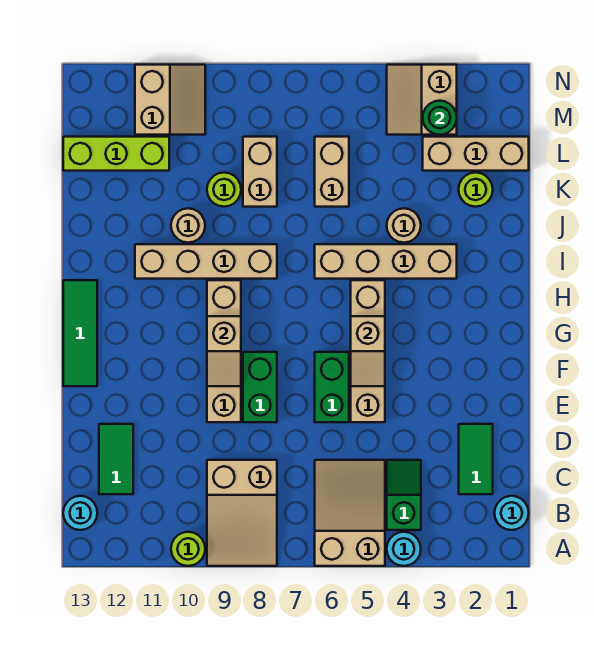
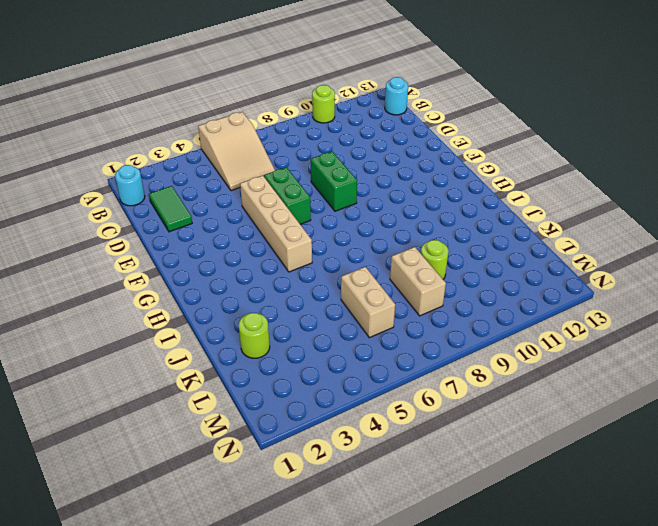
none -> cyan round brick A4 level 1
none -> tan slope A8:C9 level 1 top C
none -> green slope B4:C4 level 1 top B

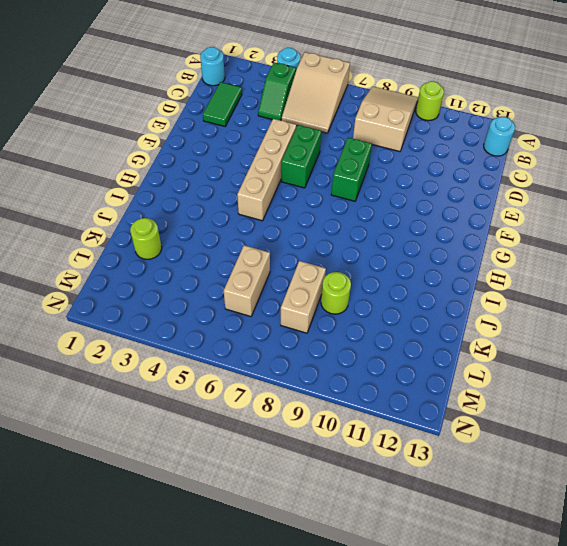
none -> green tile C12:D12 level 1
none -> tan brick E9:H9 level 1
none -> green tile F13:H13 level 1

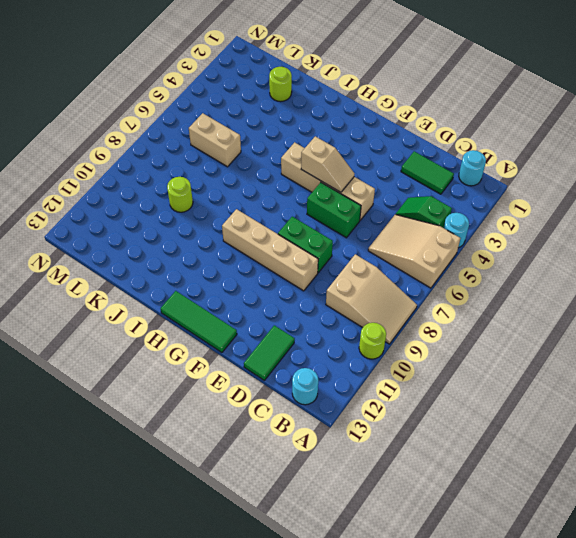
green tile D12:D13 level 1 -> green tile C12:D12 level 1
none -> tan brick I3:I6 level 1
none -> tan brick I8:I11 level 1
none -> tan round brick J4 level 1

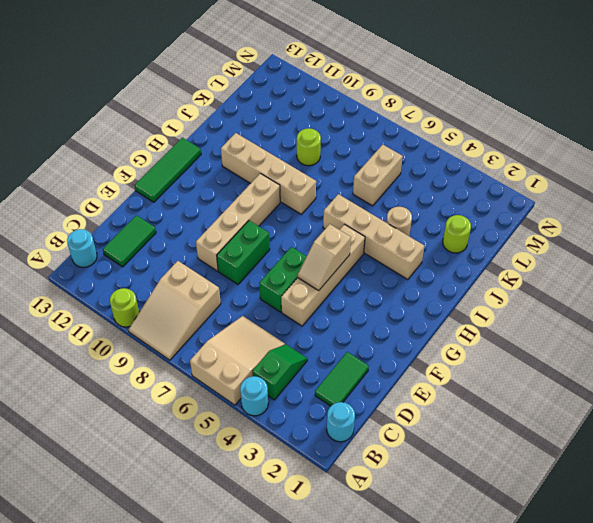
none -> tan round brick J10 level 1
none -> tan brick K8:L8 level 1
none -> tan brick L1:L3 level 1

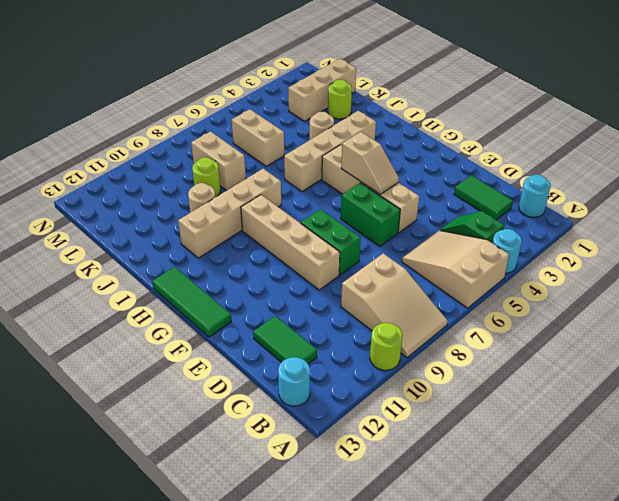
none -> lime brick L11:L13 level 1
none -> tan slope M3:N4 level 1 top 3
none -> tan slope M10:N11 level 1 top 11

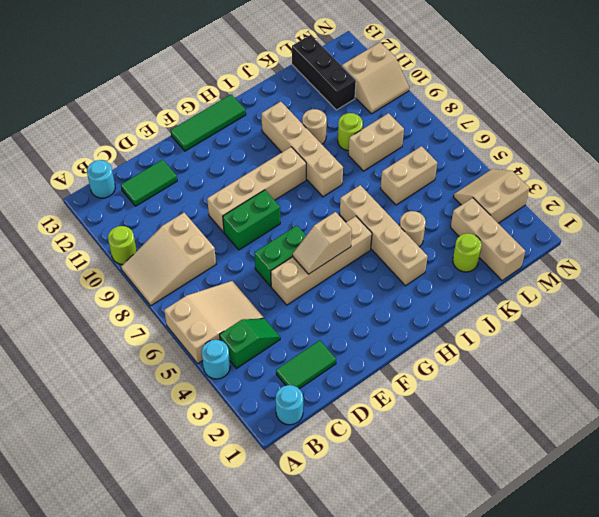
black brick L11:L13 level 1 -> lime brick L11:L13 level 1
none -> tan slope F9:G9 level 2 top G
none -> green round brick M3 level 2

